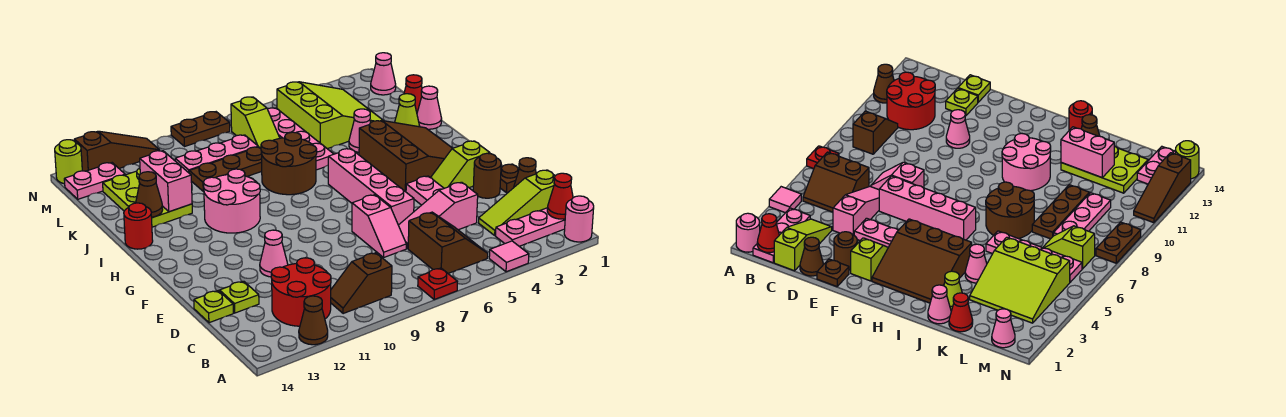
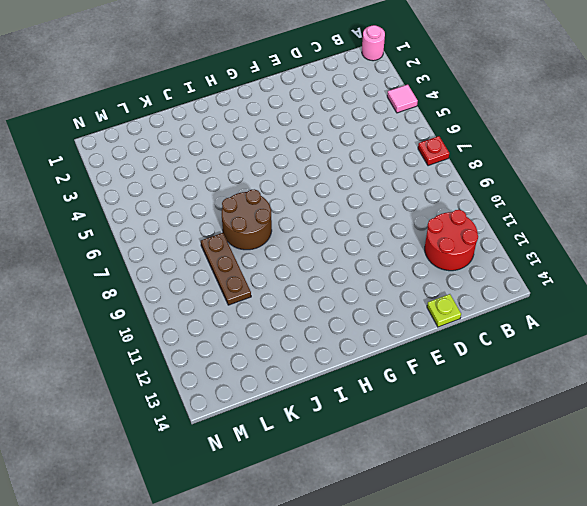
none -> brown cone A12 level 1
none -> pink plate B1:B3 level 1
none -> brown slope B5:C6 level 1 top 6
none -> brown slope B9:B10 level 1 top 9

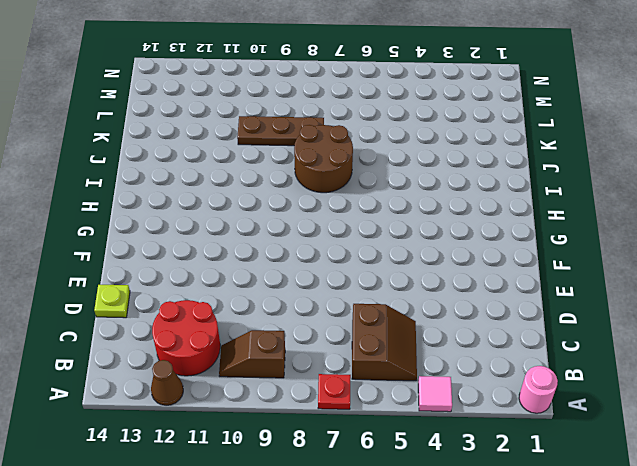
none -> pink plate B1:B3 level 1
none -> lime slope C1:C3 level 1 top 1
none -> brown cone D1 level 1
none -> pink slope D4:D6 level 1 top 4

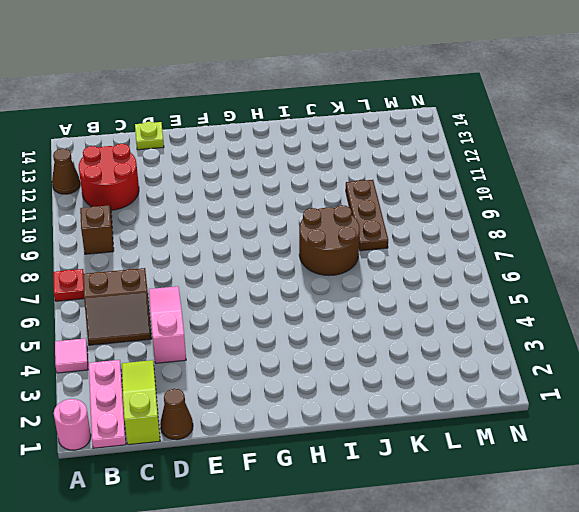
none -> pink slope D7:E7 level 1 top E
none -> lime plate D13 level 1
none -> brown plate E1 level 1
none -> brown round brick E2 level 1

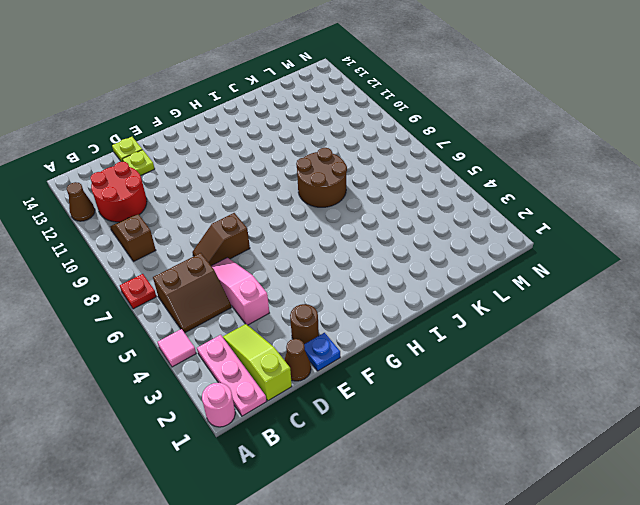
brown slope D7:E7 level 1 top E -> pink slope D7:E7 level 1 top E
blue plate E1 level 1 -> brown plate E1 level 1
none -> pink plate E4:F4 level 1
none -> pink brick E6:H6 level 1
none -> pink cone E11 level 1
none -> lime slope F2:F3 level 1 top 2

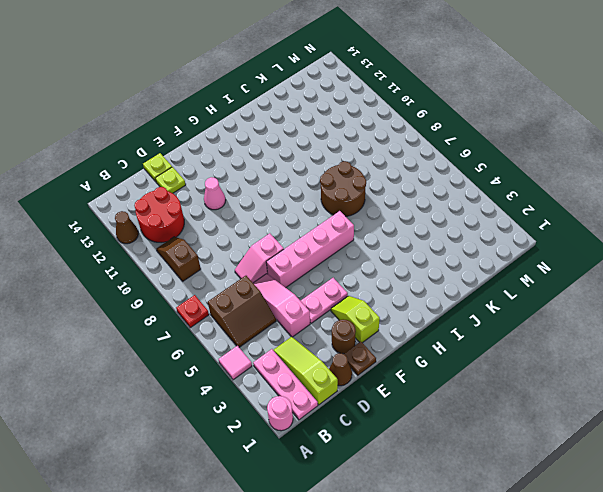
none -> brown slope G2:I4 level 1 top 4
none -> pink round brick H10:I11 level 1
none -> red round brick I14 level 1
none -> pink cone J1 level 1

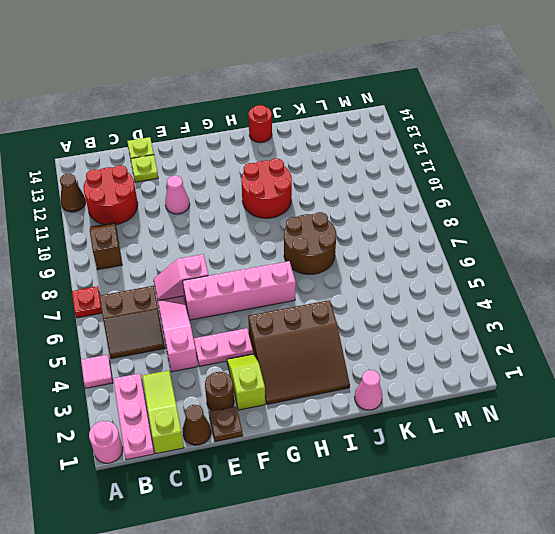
red round brick H10:I11 level 1 -> pink round brick H10:I11 level 1
none -> lime cone J2 level 1
none -> pink cone J4 level 1
none -> pink plate J6:M6 level 1
none -> lime plate J12:L13 level 1

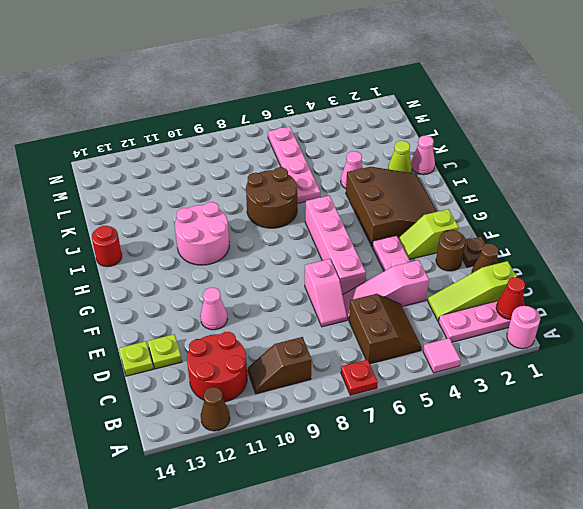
none -> lime plate J12:L13 level 1
none -> red cone K1 level 1
none -> lime slope K3:M5 level 1 top 5
none -> brown plate K8:K10 level 1

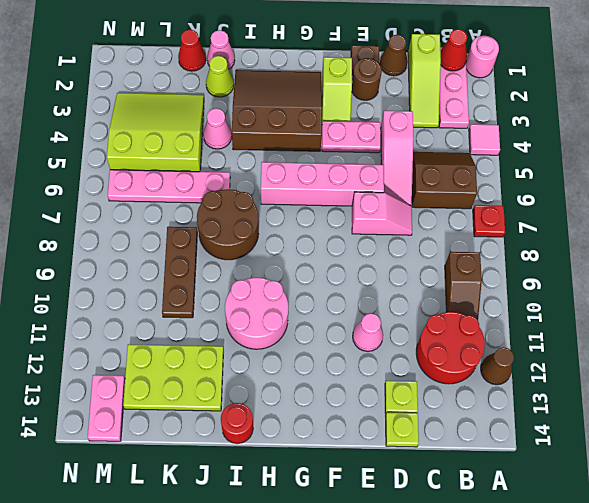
none -> lime slope L7:M7 level 1 top M
none -> pink plate L8:L10 level 1
none -> pink cone M1 level 1
none -> brown plate N8:N9 level 1

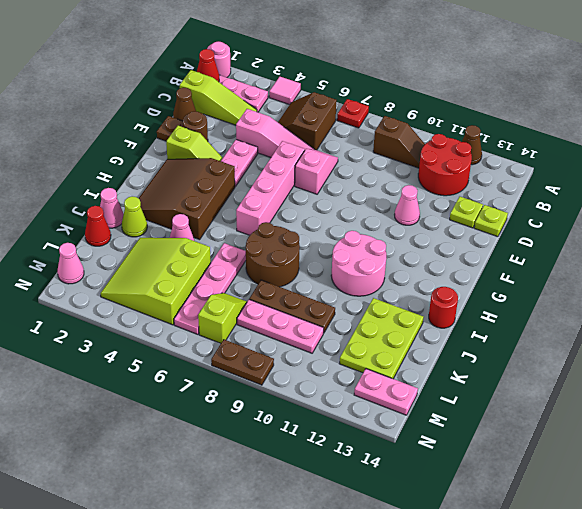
none -> brown slope N11:N13 level 1 top 13
none -> lime round brick N14 level 1
none -> pink brick J12:K12 level 2
none -> brown cone J13 level 2

